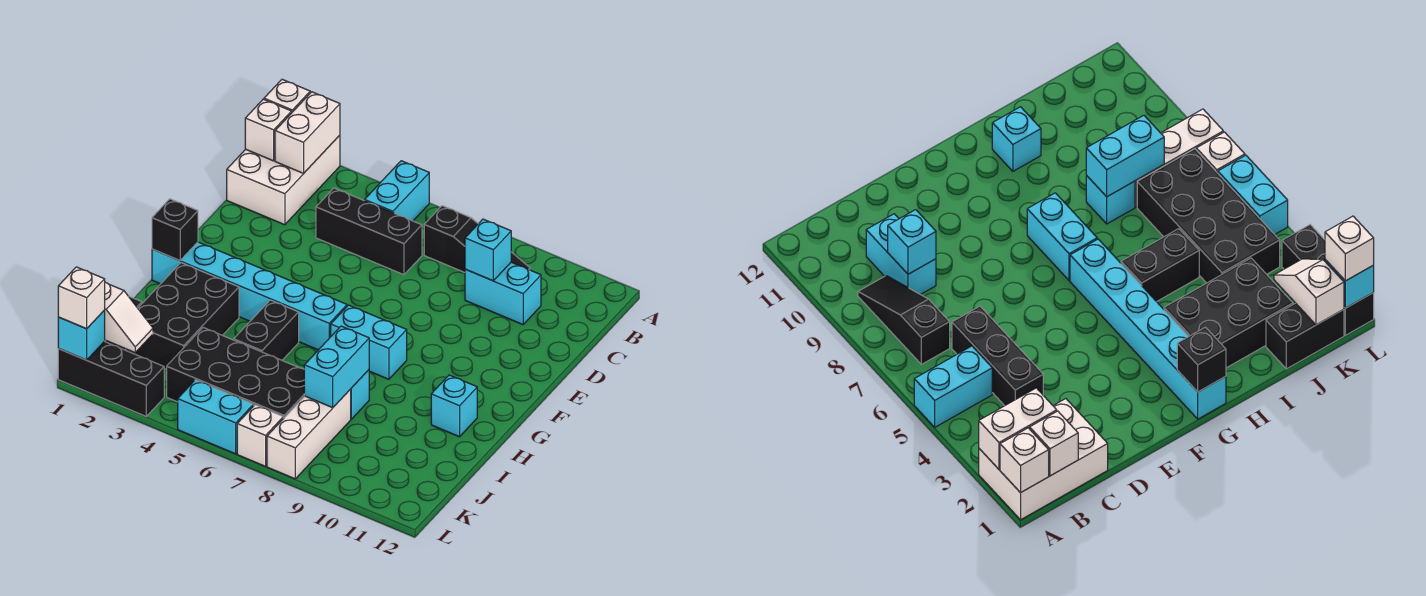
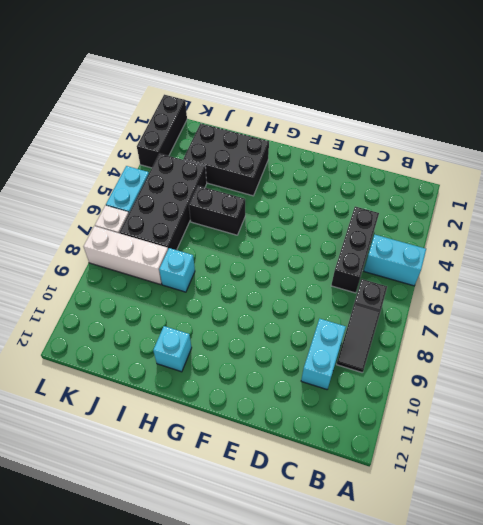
none -> white brick A1:C2 level 1
none -> cyan brick G1:G6 level 1
none -> cyan brick G7:G8 level 1

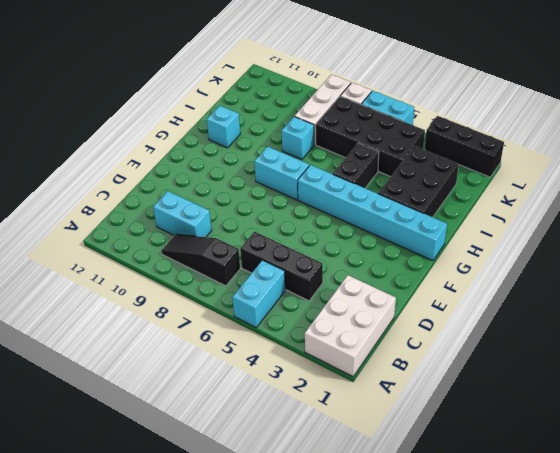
none -> black brick J1:K1 level 1
none -> white brick A1 level 2
none -> white brick A2:B2 level 2

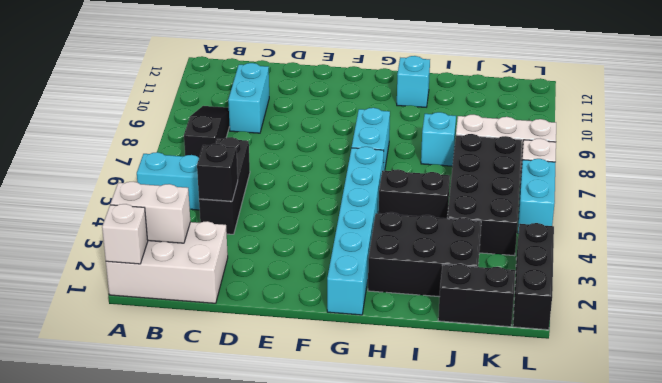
black brick C4 level 2 -> black brick G1 level 2
none -> white brick B1 level 2
none -> cyan brick C9 level 2
none -> cyan brick I8:J8 level 2

